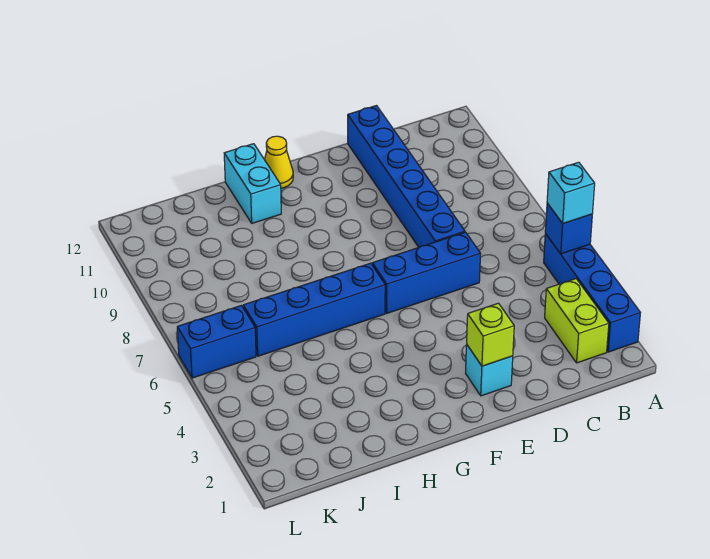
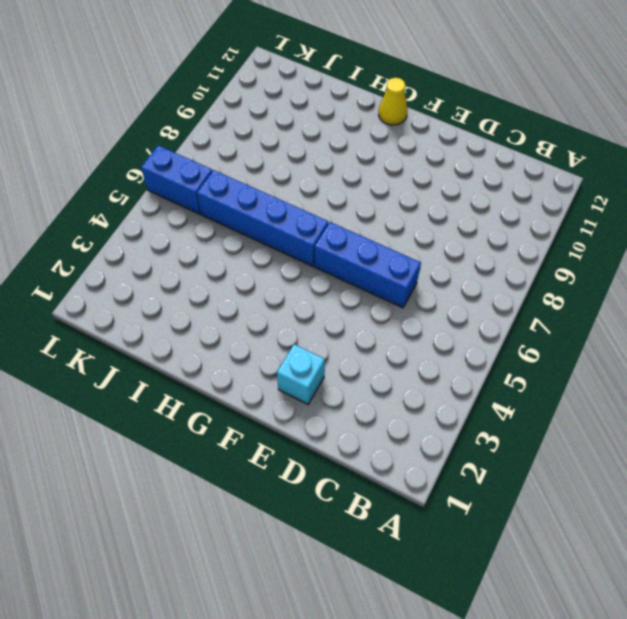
none -> blue brick A2:A5 level 1
none -> lime brick B2:B3 level 1
none -> blue brick D7:D12 level 1

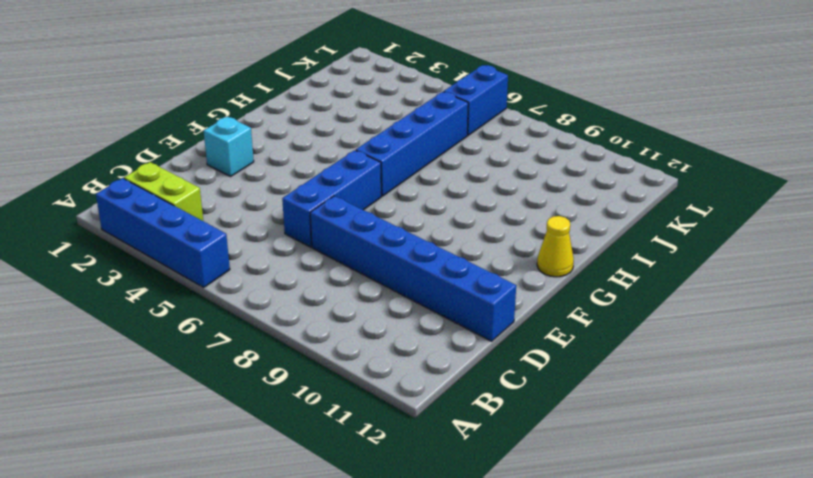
none -> cyan brick H11:H12 level 1
none -> blue brick A5 level 2
none -> lime brick E2 level 2

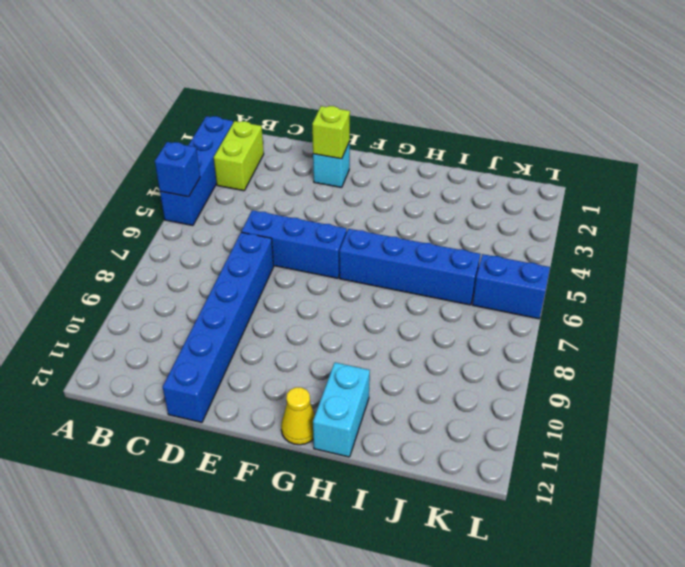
none -> cyan brick A5 level 3

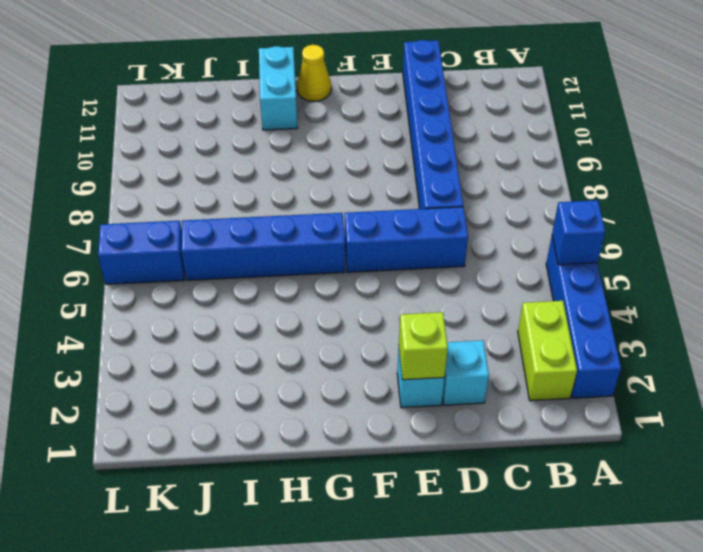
cyan brick D2 level 1 -> cyan brick A5 level 3

